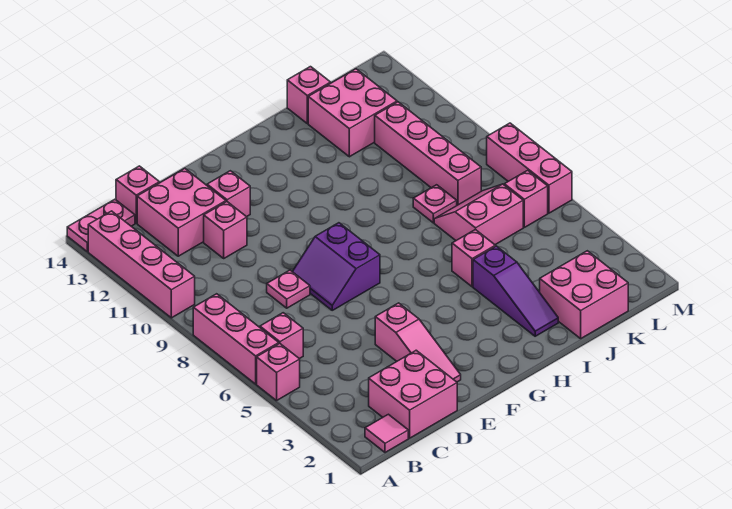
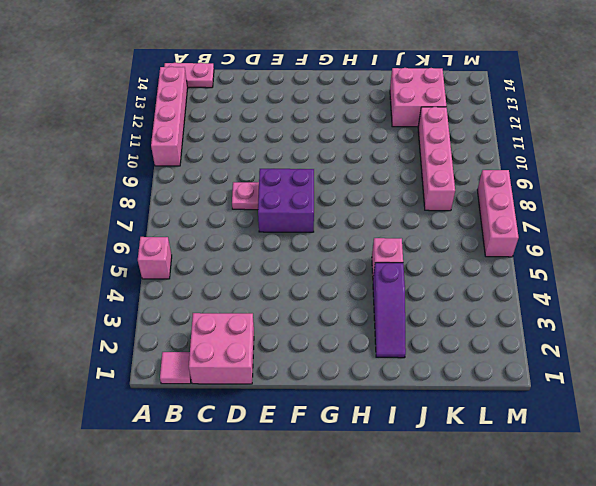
purple brick E7:F8 level 1 -> purple slope E7:F8 level 1 top F
none -> pink brick A6:A8 level 1
none -> pink brick B6 level 1
none -> pink brick C12:D13 level 1

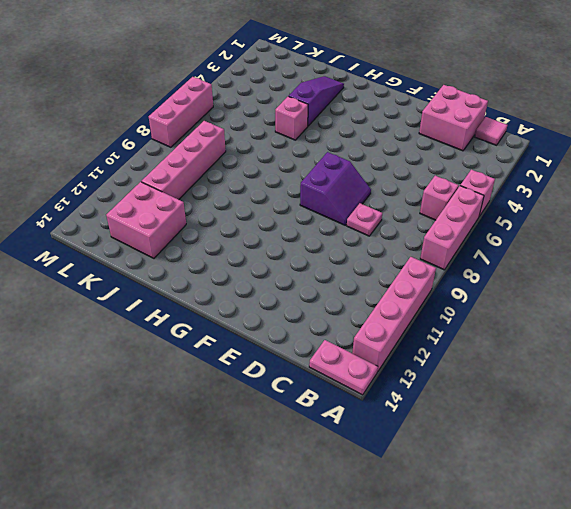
none -> pink brick C12:D13 level 1
none -> pink brick C14 level 1
none -> pink brick D11 level 1

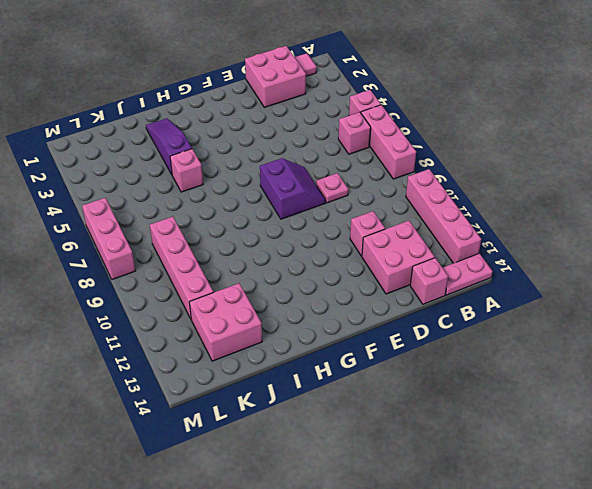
none -> pink slope E2:E4 level 1 top 4
none -> pink brick E12 level 1
none -> pink brick J1:K2 level 1

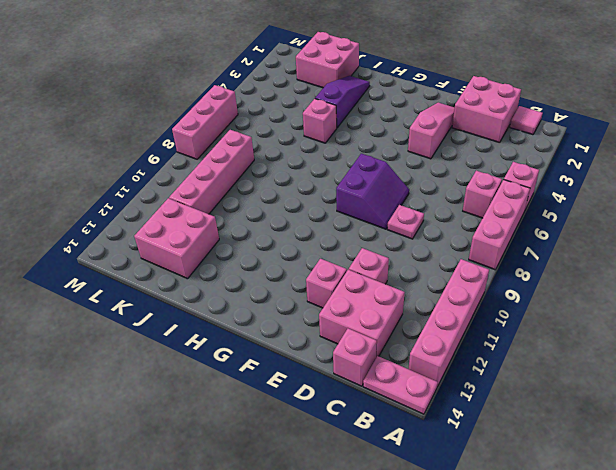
none -> pink slope J6:K7 level 1 top 6
none -> pink plate J8 level 1
none -> pink brick J14 level 1

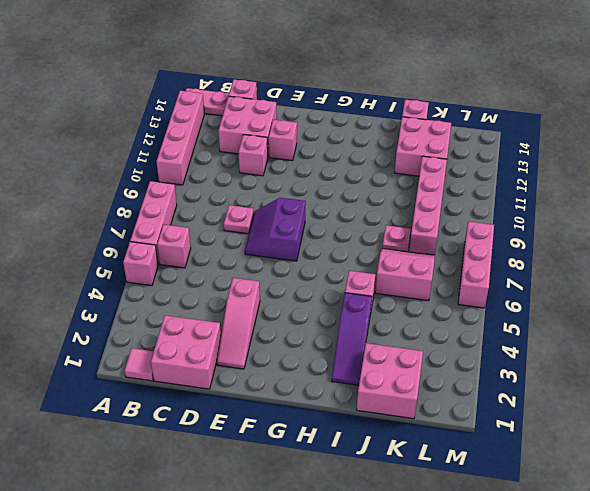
none -> pink brick L6 level 1

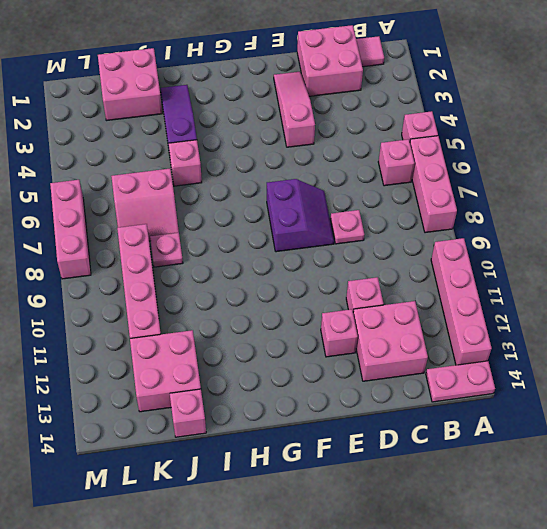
none -> pink brick C14 level 1
none -> pink brick L6 level 1

